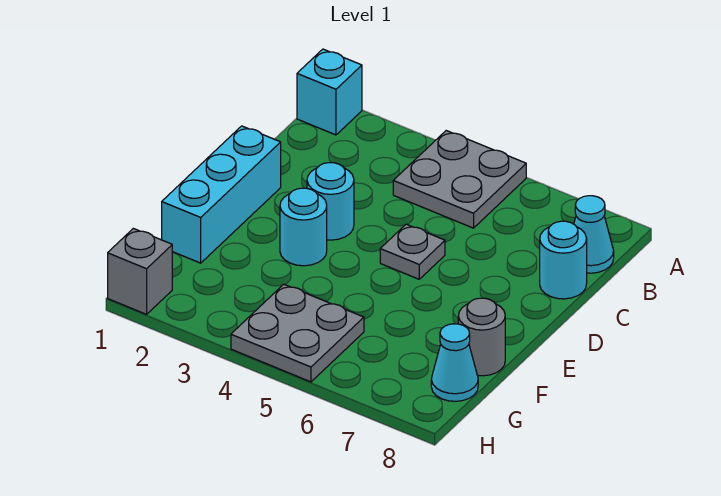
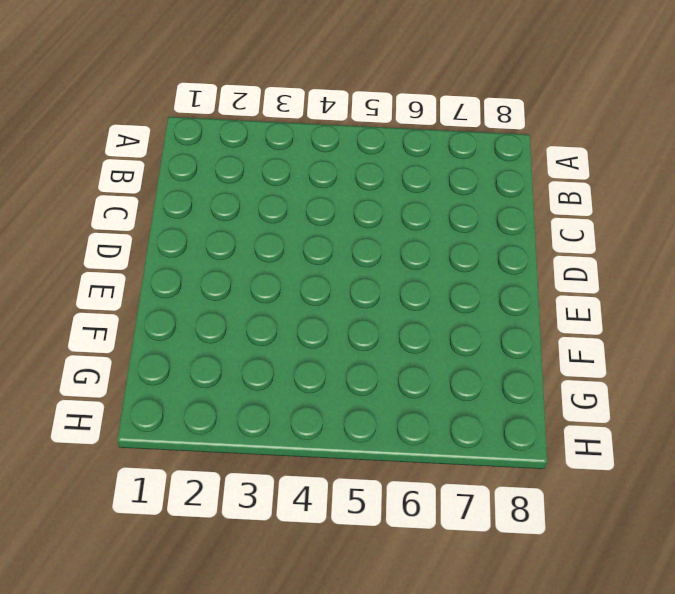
none -> cyan brick A1 level 1
none -> grey plate A4:B5 level 1
none -> cyan cone B8 level 1

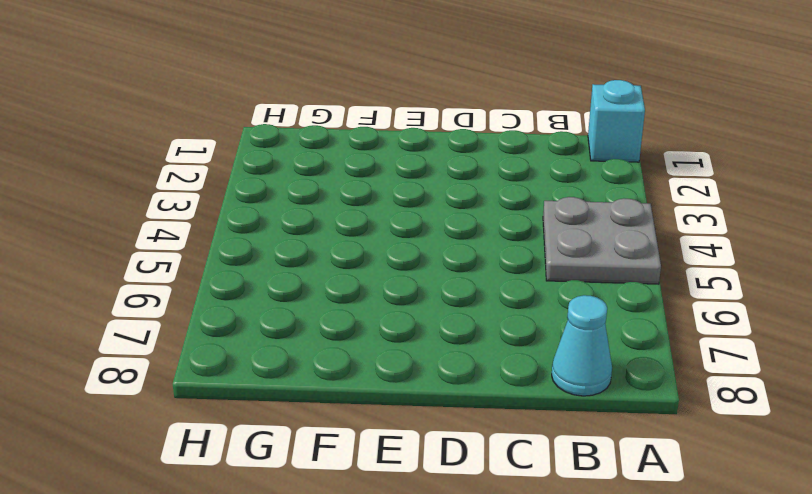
none -> cyan round brick C8 level 1
none -> cyan brick D1:F1 level 1
none -> cyan round brick D3 level 1

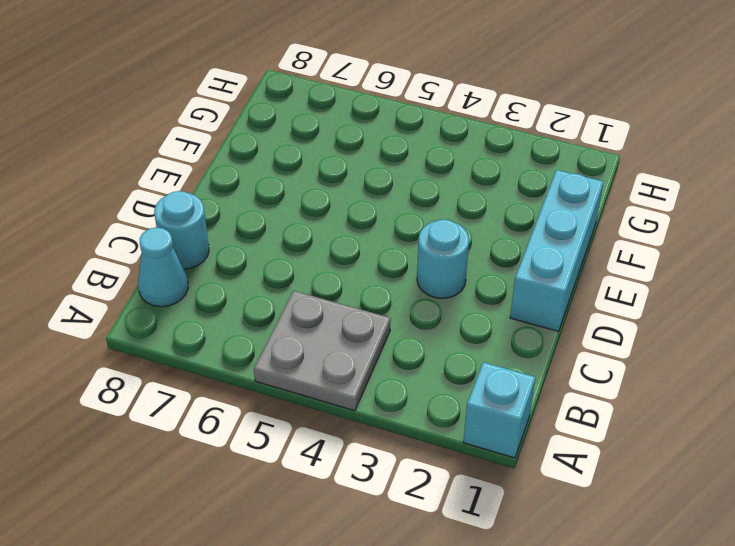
none -> grey plate D5 level 1
none -> cyan round brick E3 level 1
none -> grey round brick F8 level 1

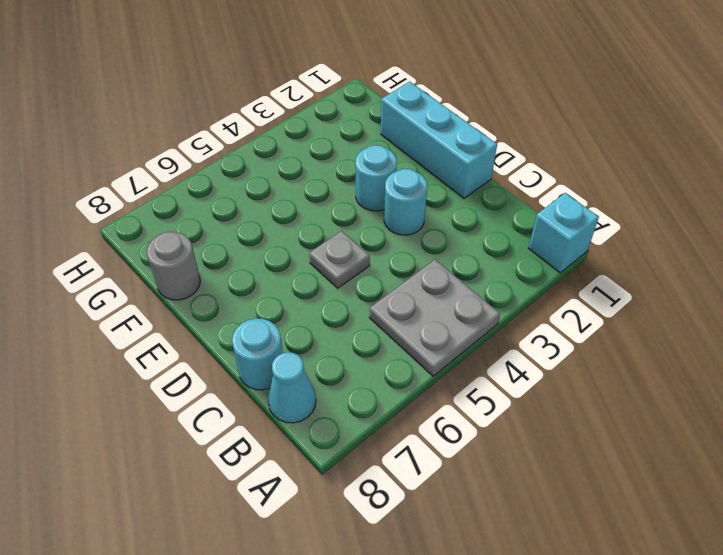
none -> grey plate G4:H5 level 1
none -> cyan cone G8 level 1
none -> grey brick H1 level 1

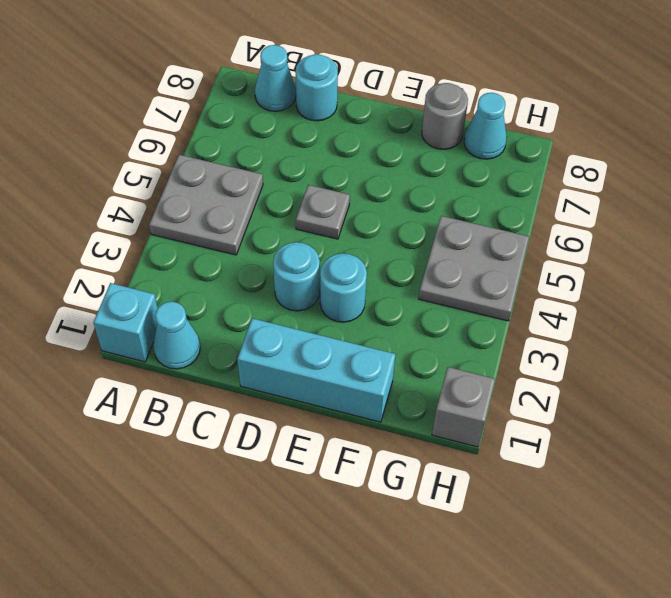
cyan cone B1 level 1 -> none

